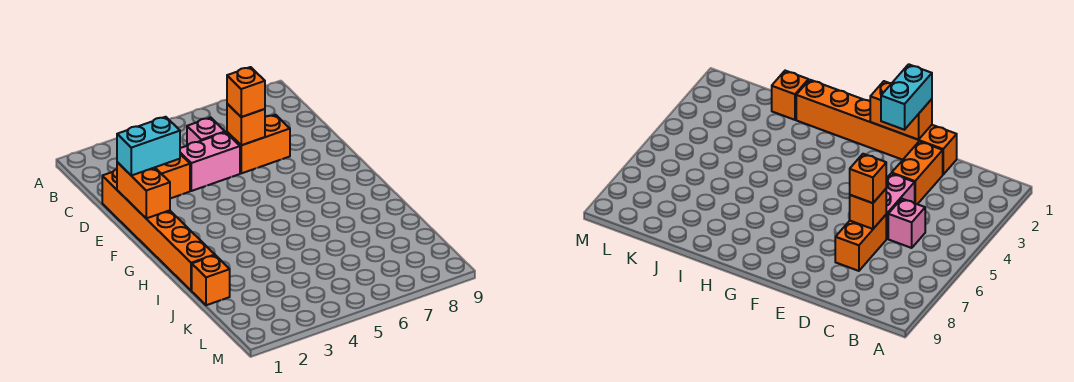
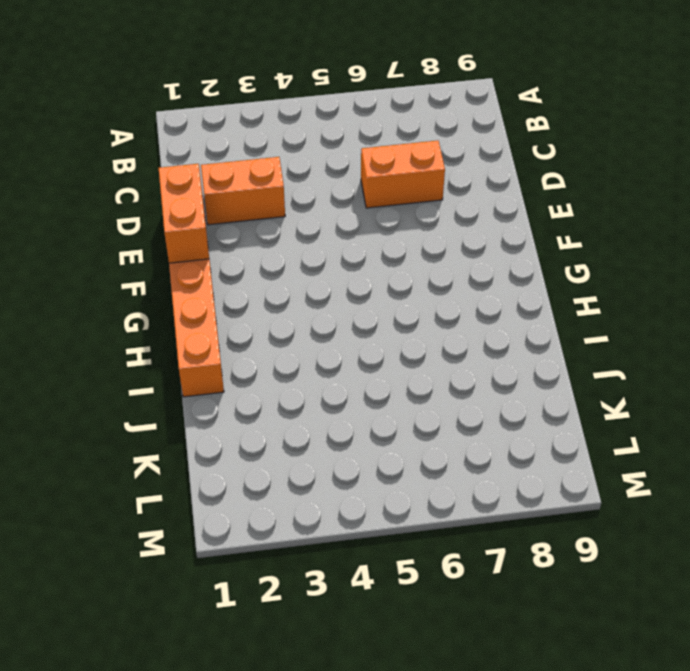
none -> pink brick C5 level 1
none -> pink brick D4:D5 level 1

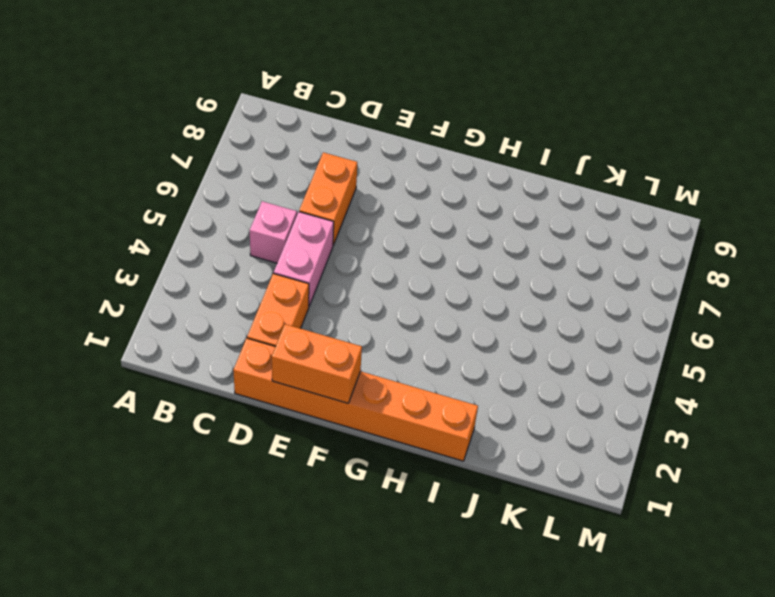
none -> orange brick J1 level 1
none -> orange brick D6 level 2

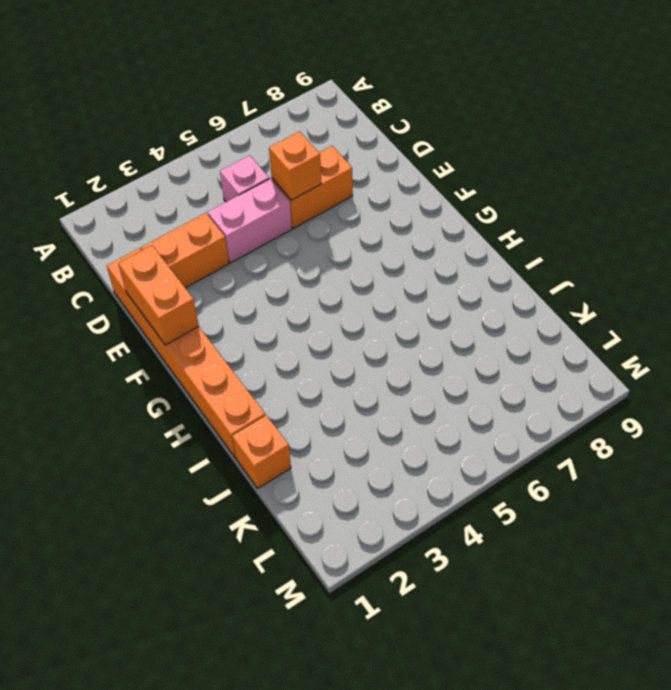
none -> orange brick D6 level 3
none -> cyan brick E1:E2 level 3

